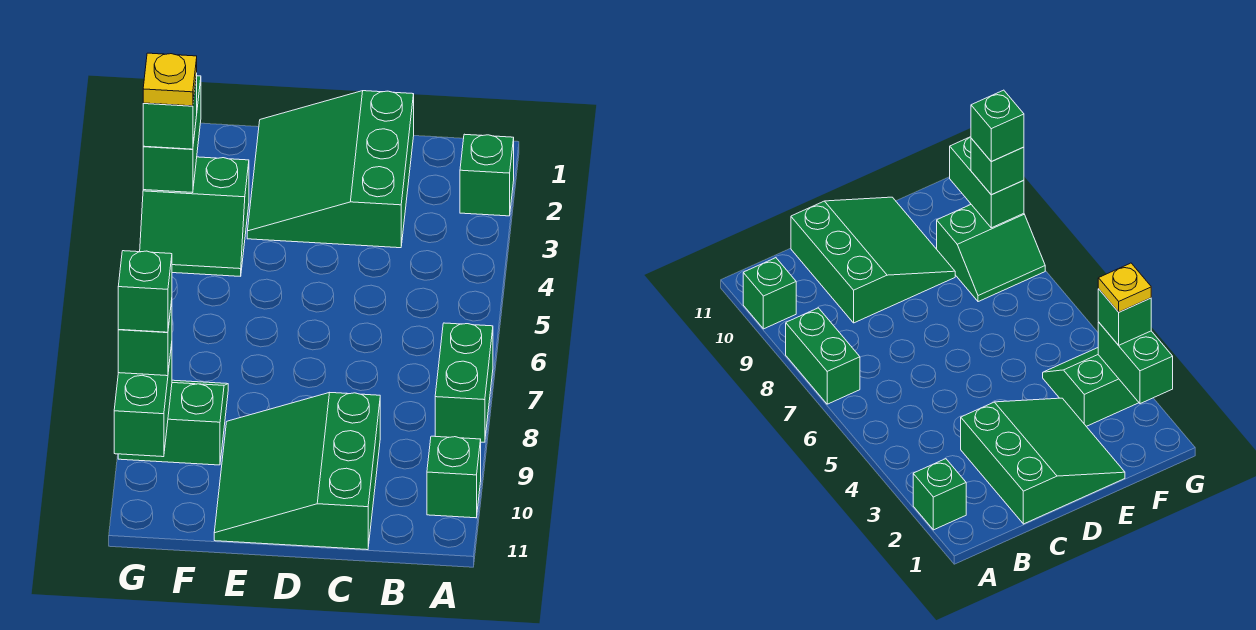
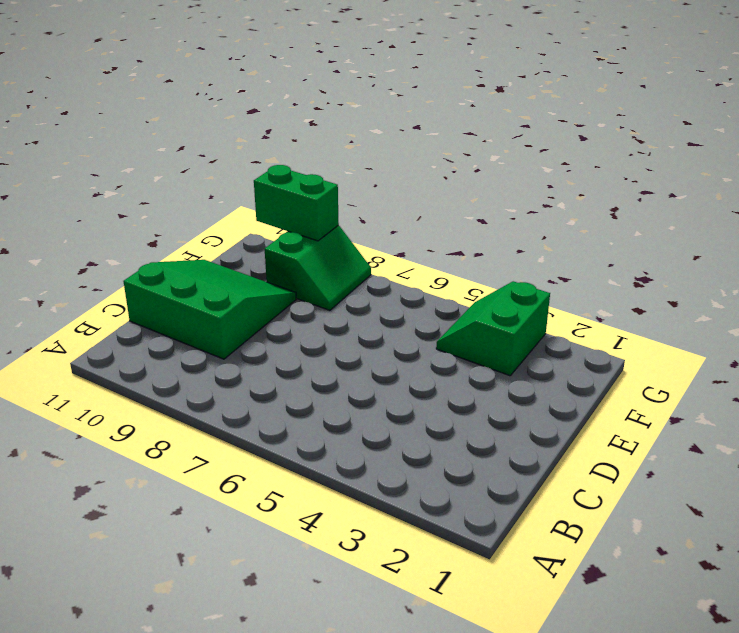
none -> green brick A2 level 1
none -> green brick A7:A8 level 1
none -> green brick A10 level 1

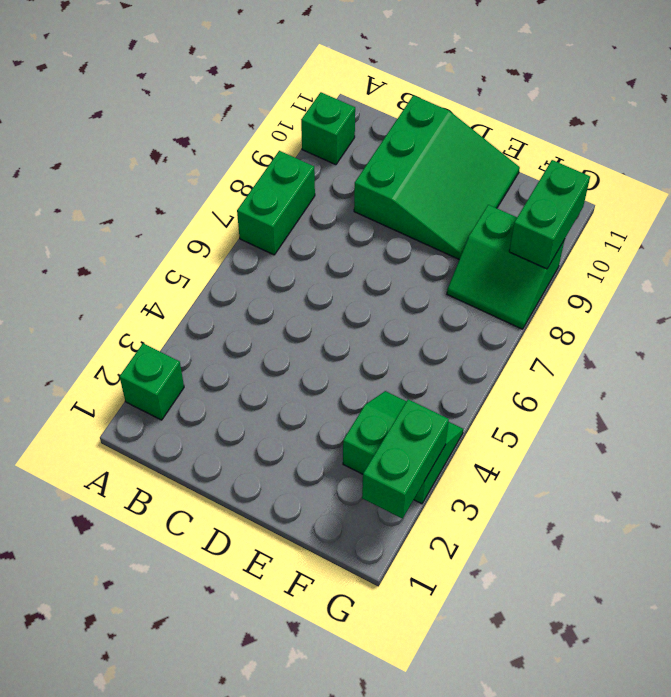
none -> green slope C1:E3 level 1 top C
none -> green brick G3 level 3
none -> green brick G9 level 3

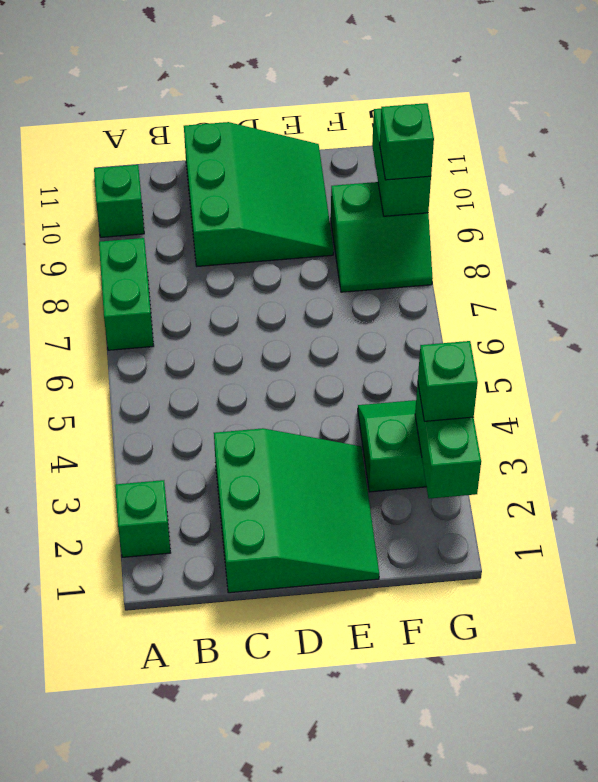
none -> yellow plate G3 level 4
none -> green brick G9 level 4

